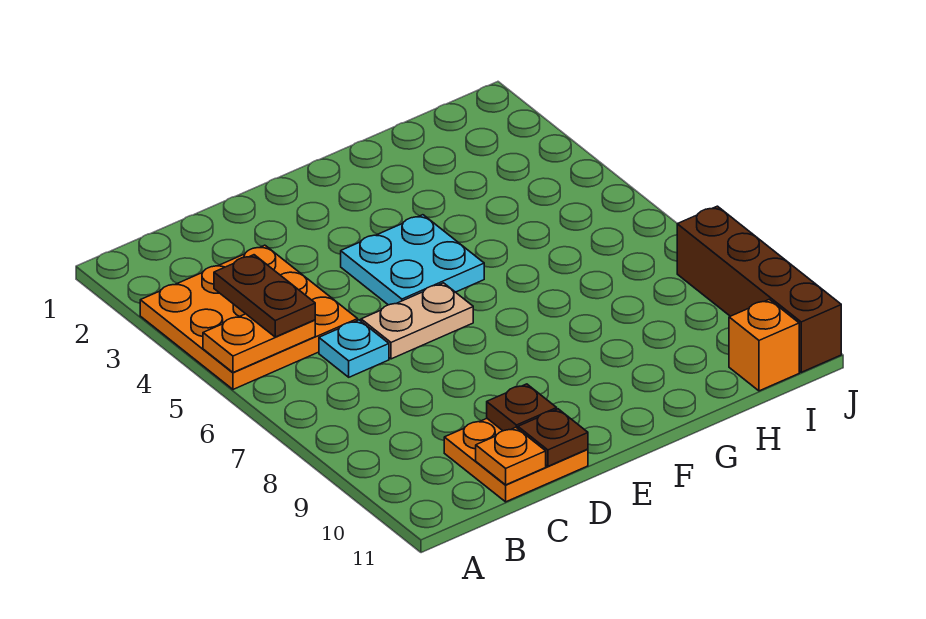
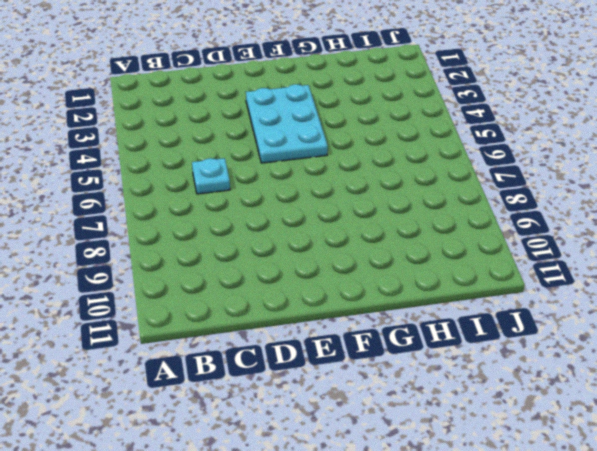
cyan plate E3:F5 level 1 -> cyan plate E4:F5 level 1
none -> orange plate A3:C5 level 1
none -> orange plate C10:D11 level 1
none -> tan plate D6:E6 level 1

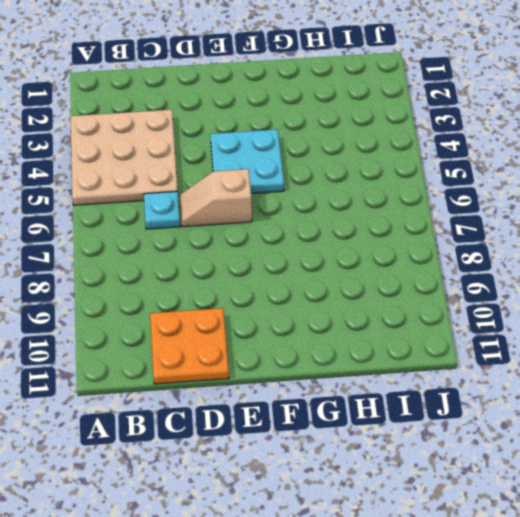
tan plate A3:C5 level 1 -> orange plate A3:C5 level 1
tan slope D6:E6 level 1 top E -> tan plate D6:E6 level 1
none -> orange brick I11 level 1
none -> brown brick J8:J11 level 1
none -> orange plate A5:B5 level 2

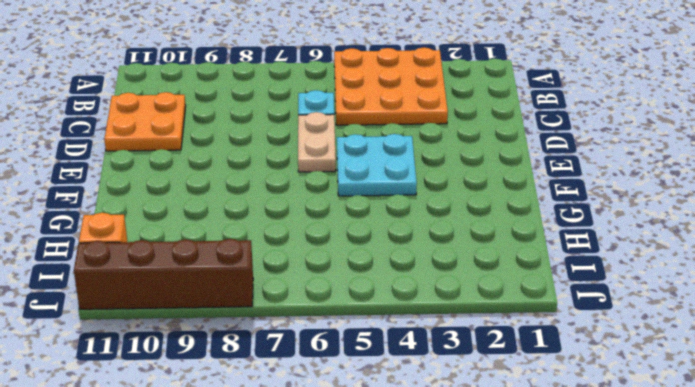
none -> orange plate A5:B5 level 2
none -> orange plate C11 level 2
none -> brown plate D10 level 2

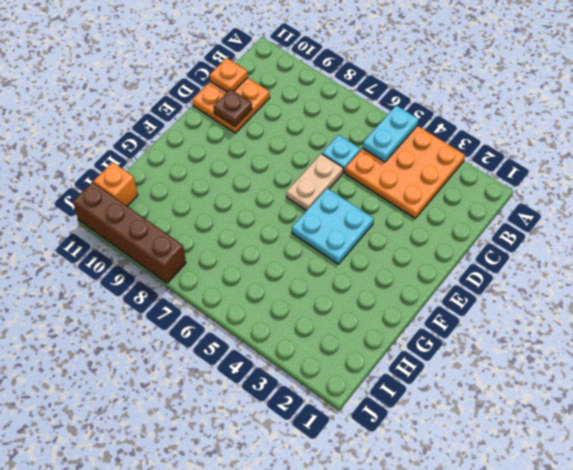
cyan plate A5:B5 level 2 -> orange plate A5:B5 level 2
none -> brown plate D11 level 2
none -> brown plate B4:B5 level 3

